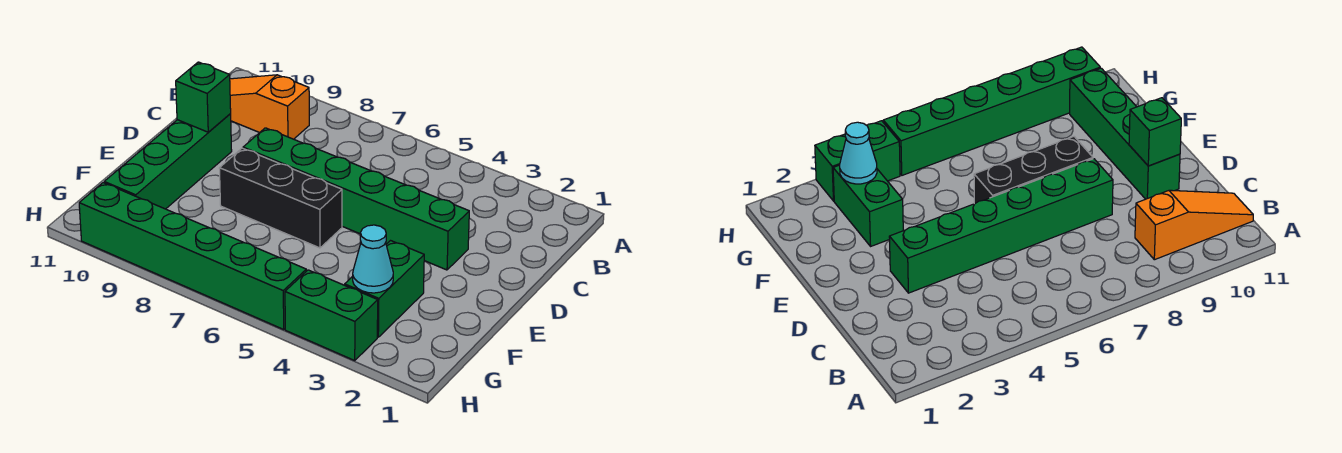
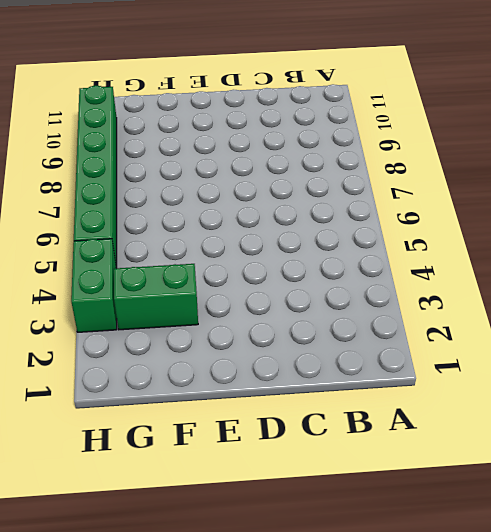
none -> orange slope B9:B11 level 1 top 9
none -> green brick D3:D8 level 1

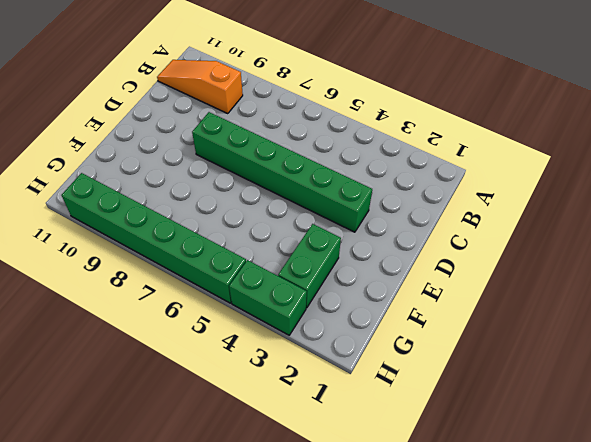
none -> green brick D10:G10 level 1
none -> black brick E6:E8 level 1

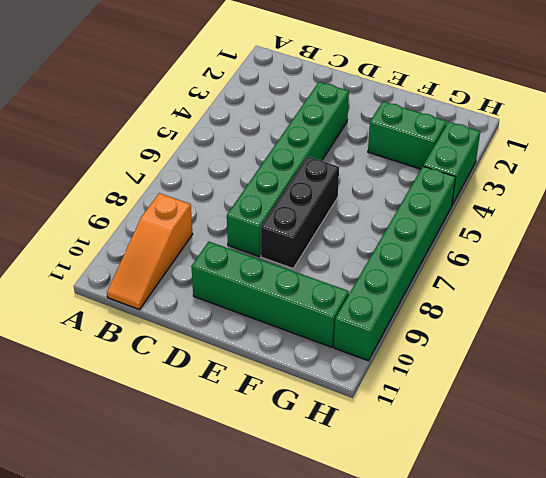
none -> green brick D10 level 2
none -> cyan cone G3 level 2

